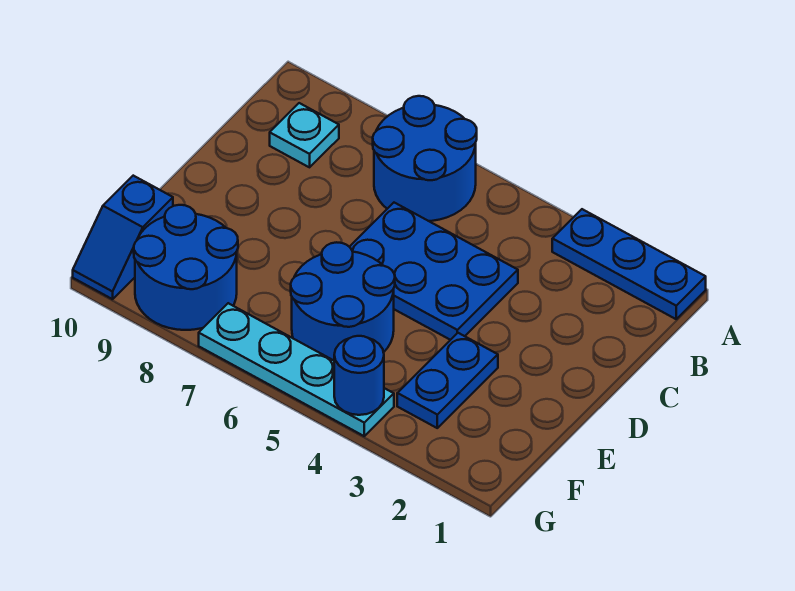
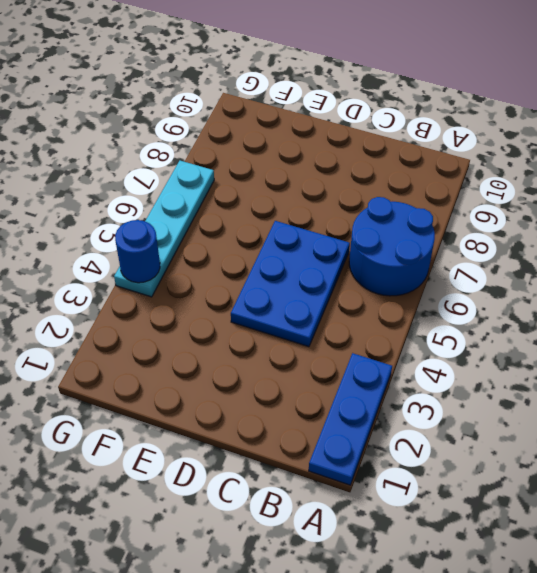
none -> cyan plate B9 level 1
none -> blue plate E3:F3 level 1

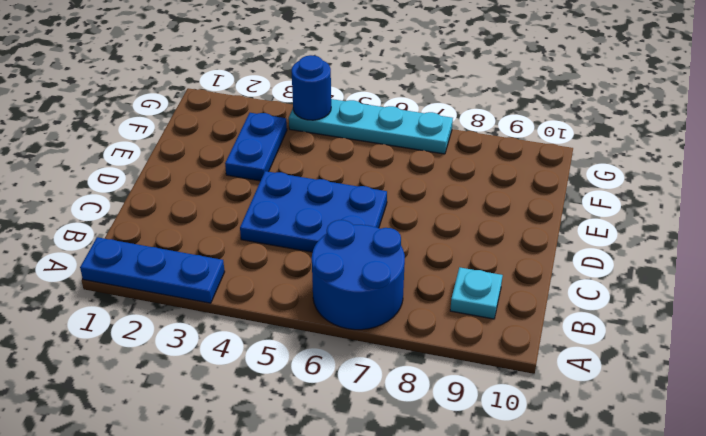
none -> blue round brick E5:F6 level 1
none -> blue round brick F8:G9 level 1

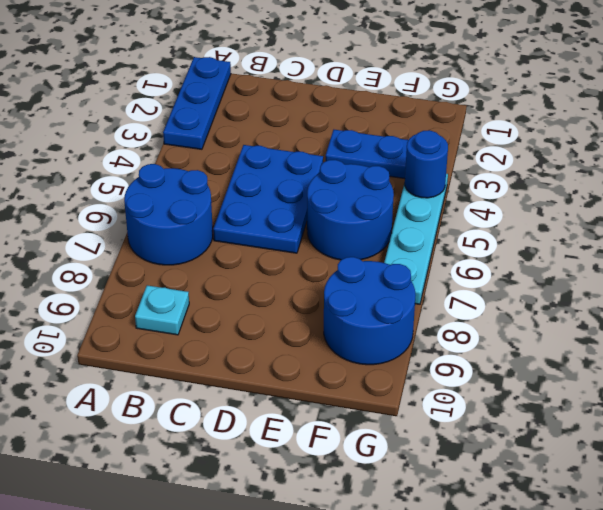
none -> blue slope F10:G10 level 1 top F

